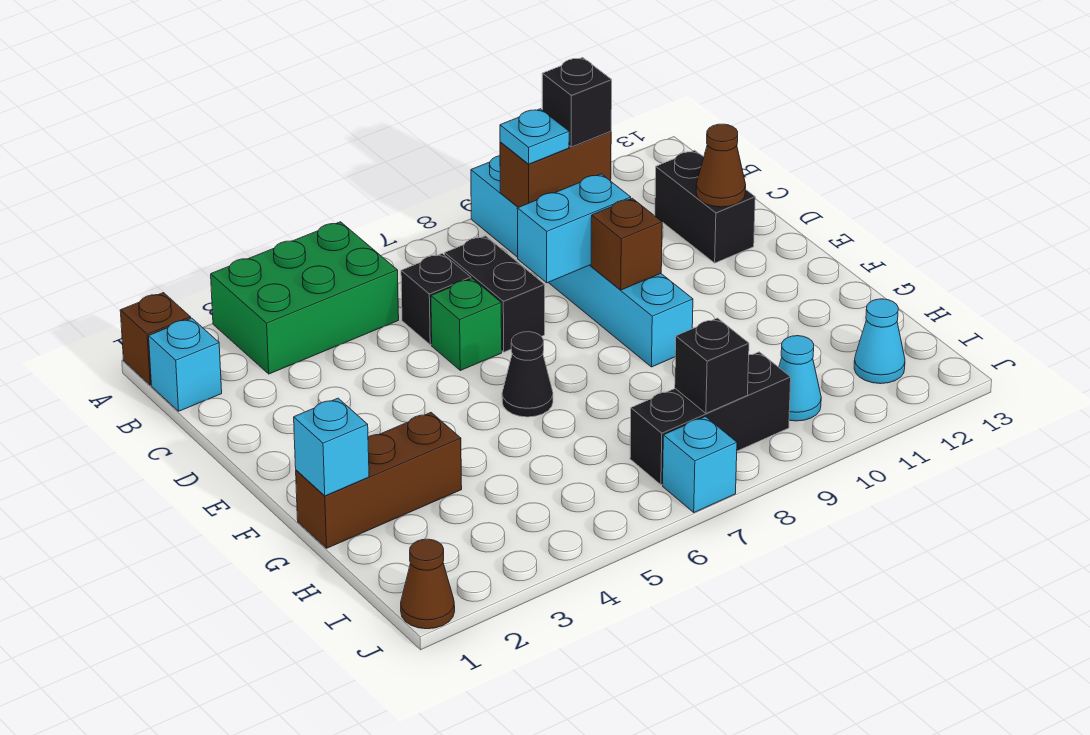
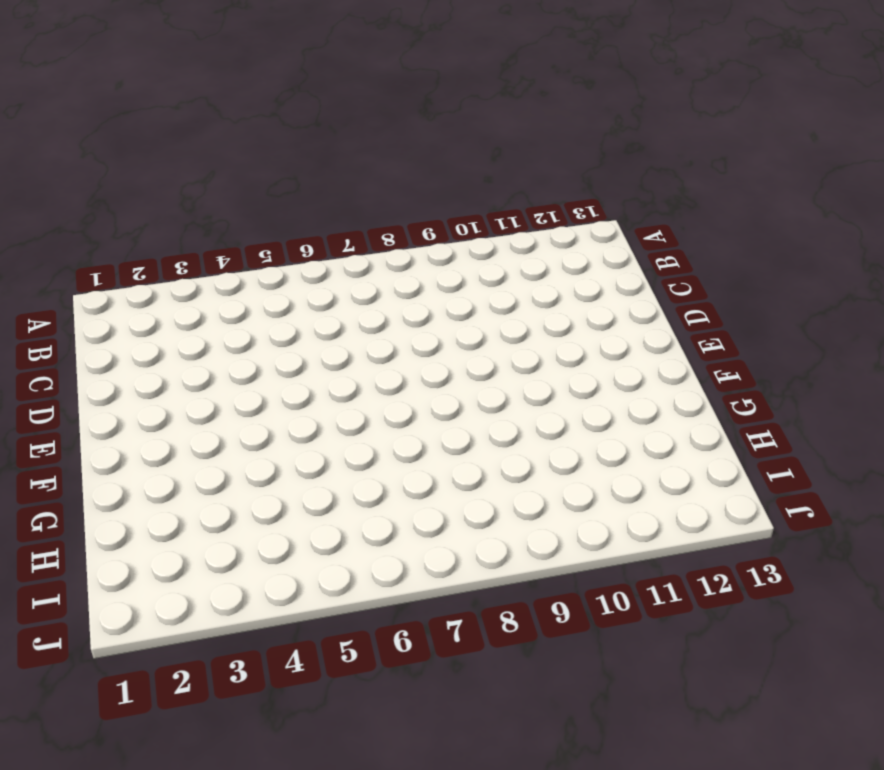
none -> brown brick A1 level 1
none -> green brick A3:B5 level 1
none -> cyan brick A9:F9 level 1

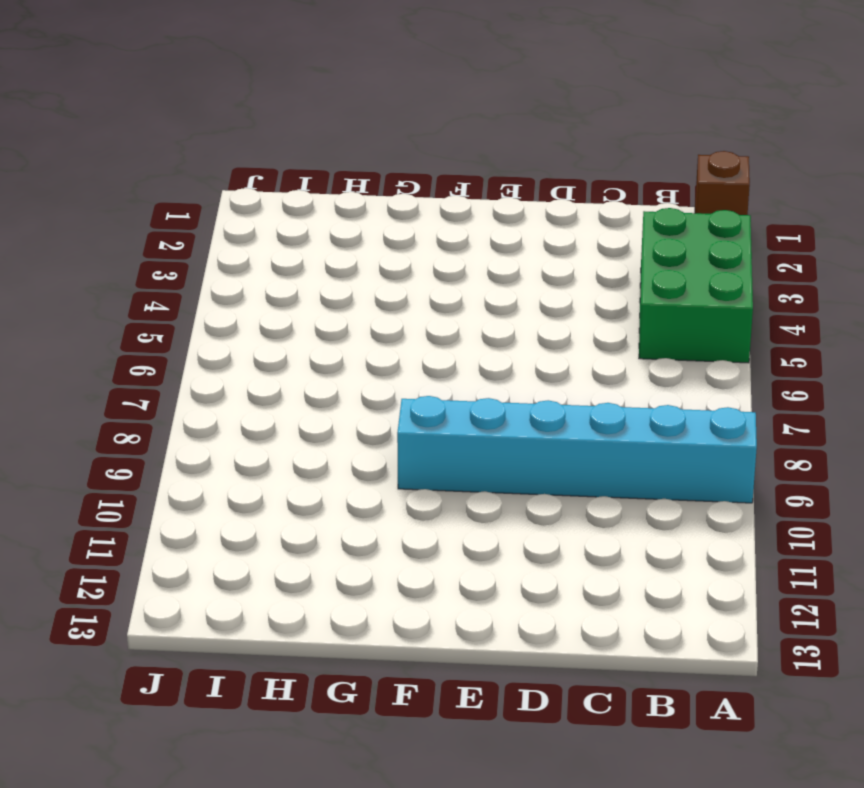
none -> cyan brick B1 level 1
none -> black brick C6 level 1
none -> black brick C7:D7 level 1

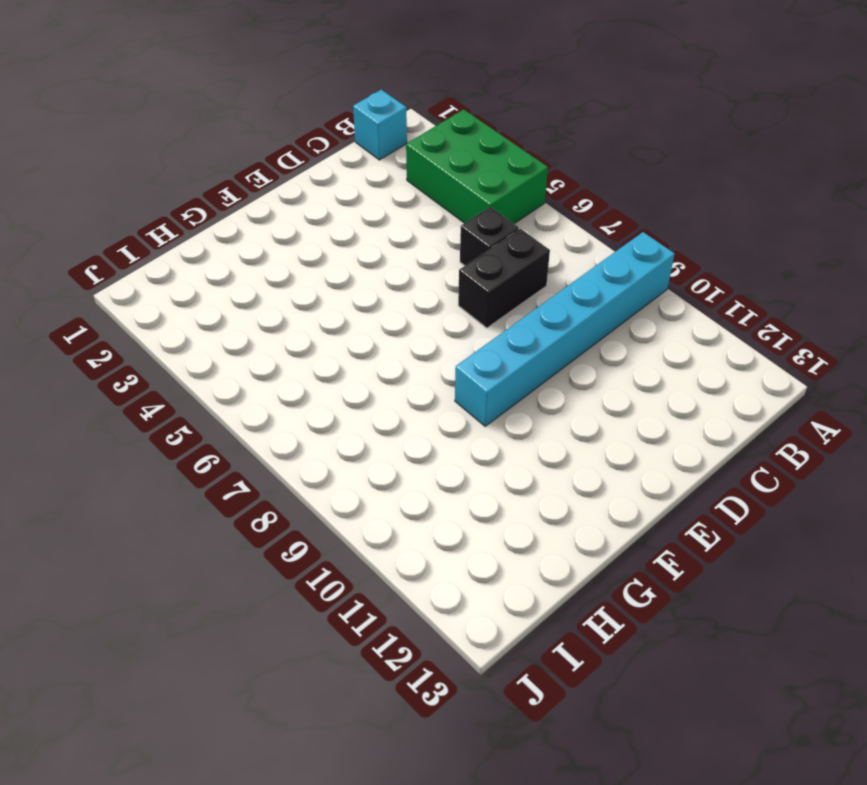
none -> brown brick A1 level 1
none -> black brick C12:D12 level 1
none -> green brick D6 level 1

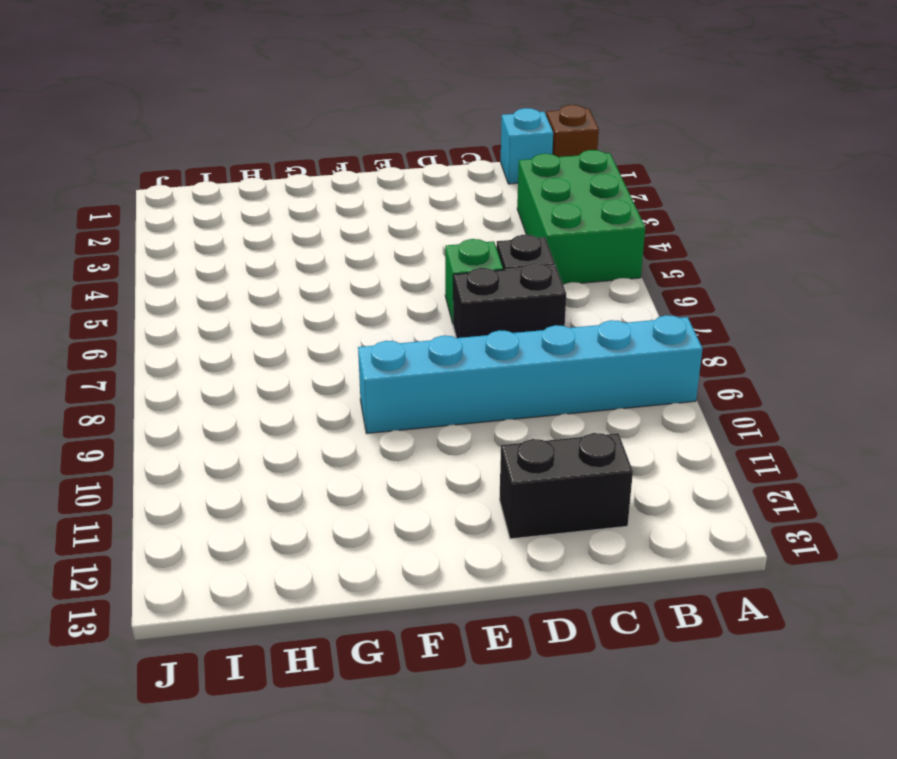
none -> black cone F6 level 1
none -> brown brick G1:G3 level 1
none -> black brick I7:I9 level 1

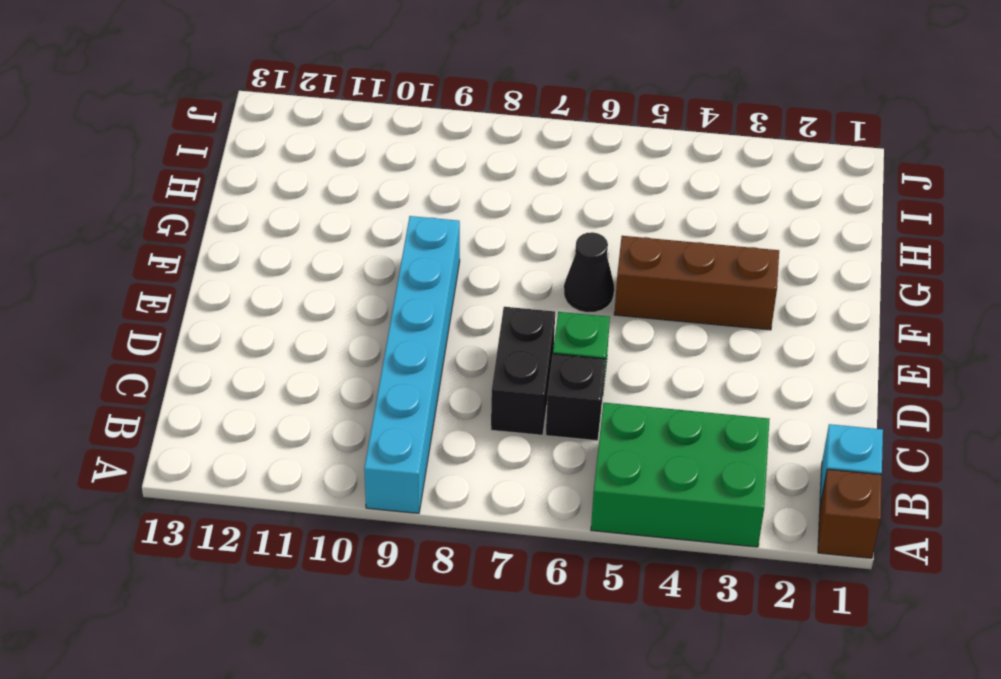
brown brick F3:F5 level 1 -> brown brick G1:G3 level 1
none -> black brick C12:D12 level 1
none -> black brick I7:I9 level 1
none -> cyan cone I10 level 1

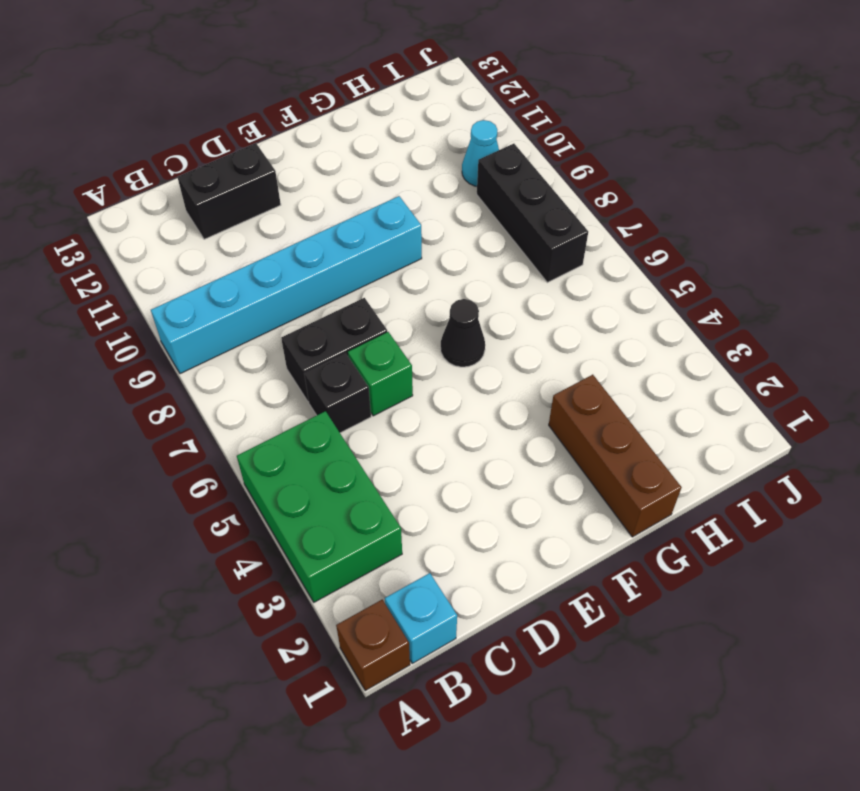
none -> cyan cone I12 level 1
none -> brown cone J1 level 1
none -> cyan brick J7 level 1

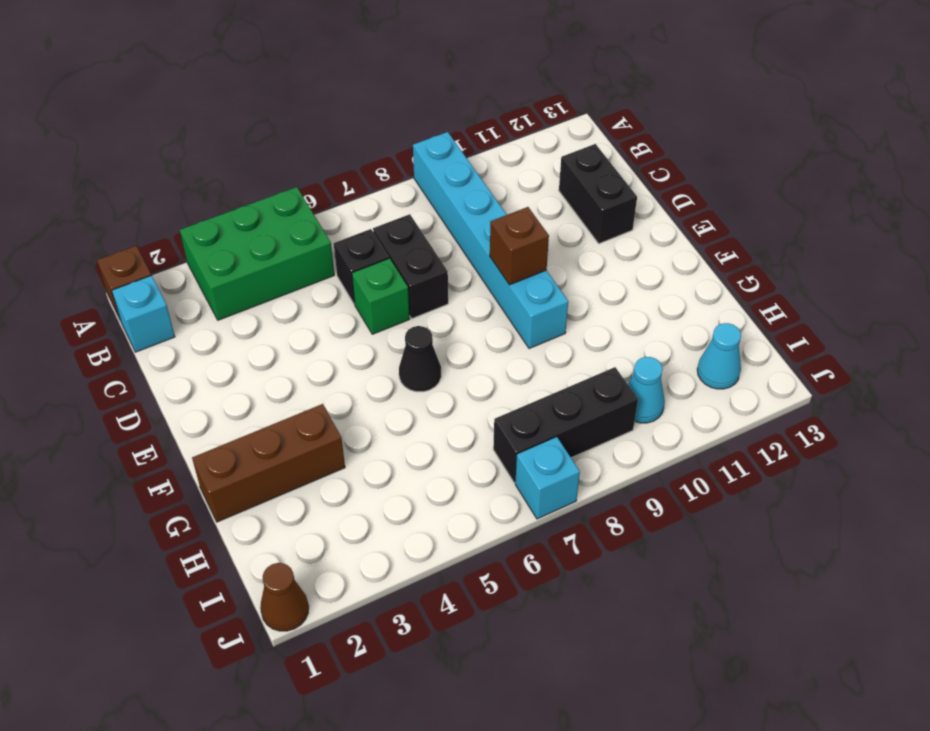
none -> brown brick B9:B10 level 2
none -> cyan brick D8:D9 level 2
none -> brown cone D12 level 2

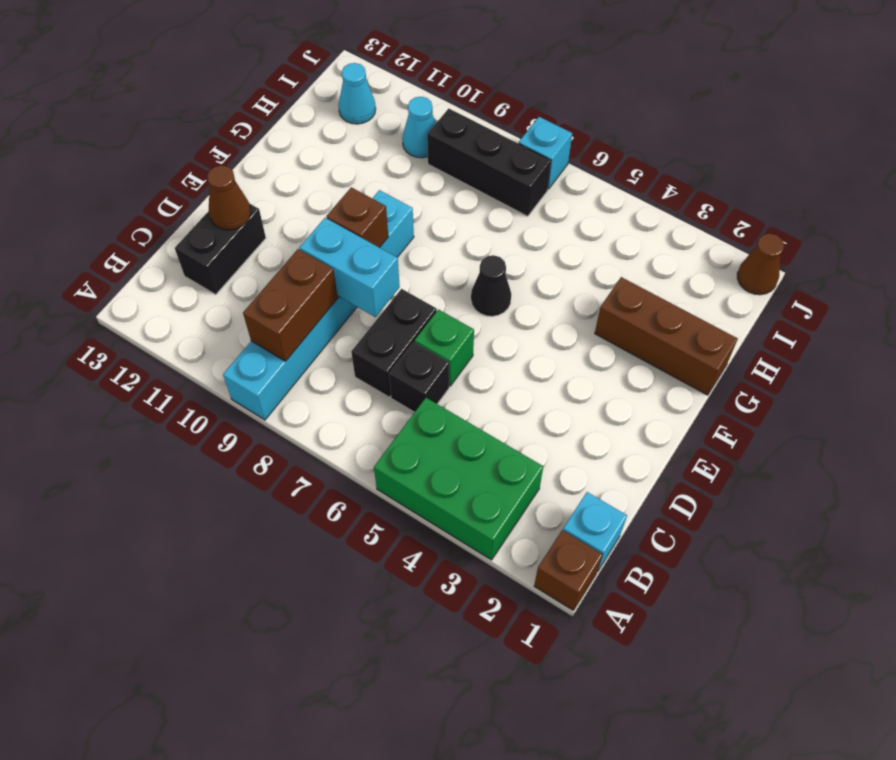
brown brick B9:C9 level 2 -> brown brick B9:B10 level 2
none -> cyan brick G1 level 2
none -> black brick I8 level 2
none -> cyan plate B9 level 3

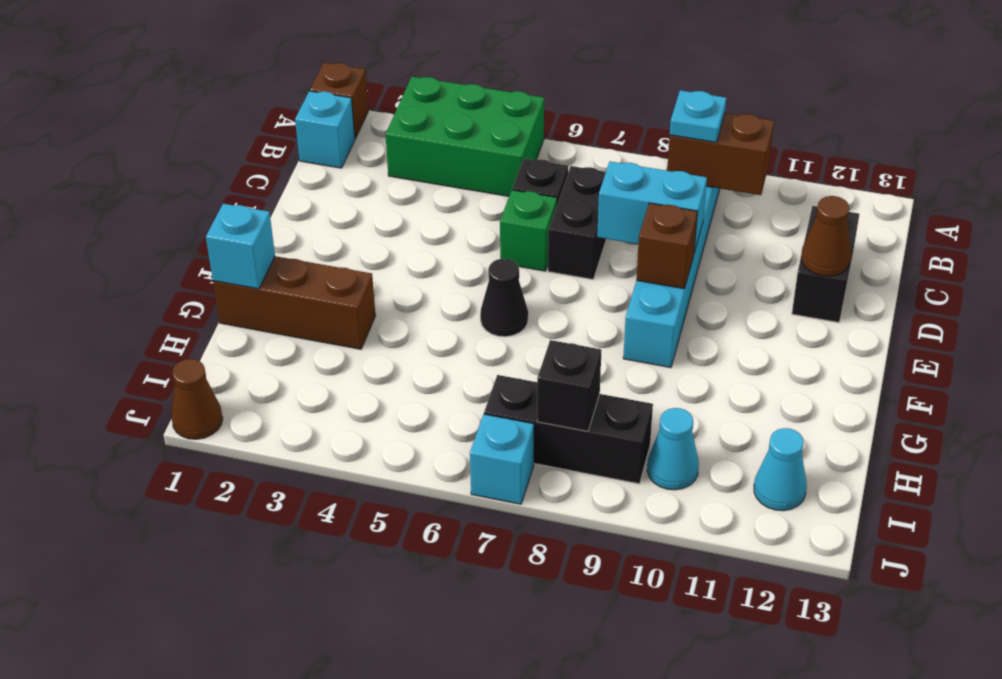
none -> black brick B10 level 3

